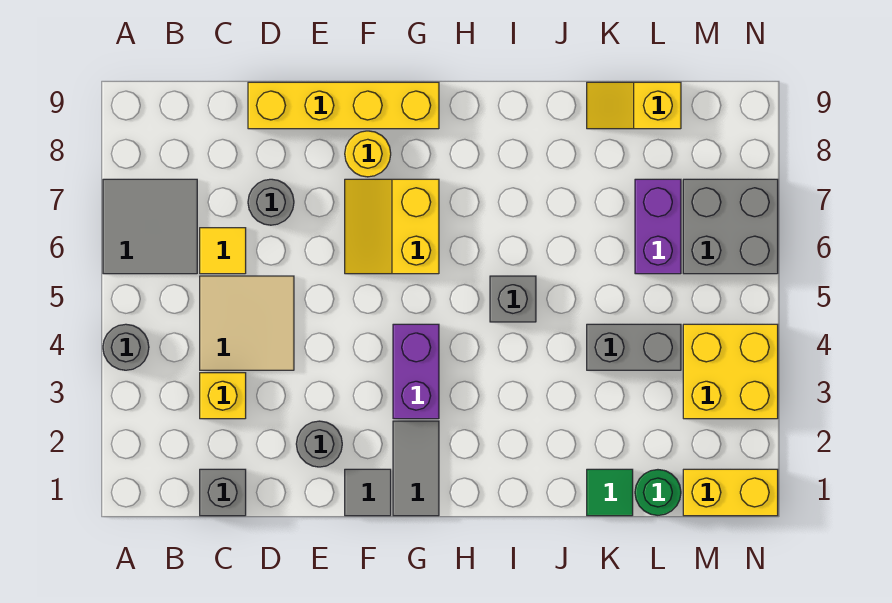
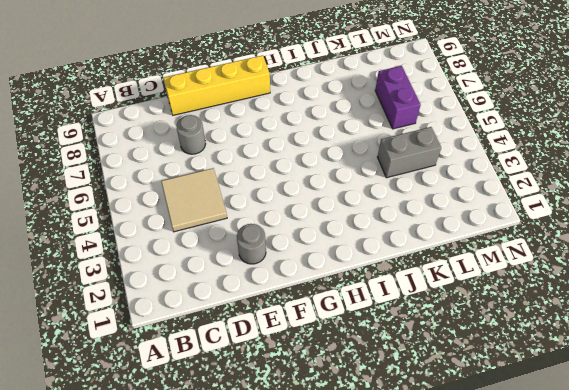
none -> grey round brick A4 level 1
none -> grey tile A6:B7 level 1
none -> grey brick C1 level 1

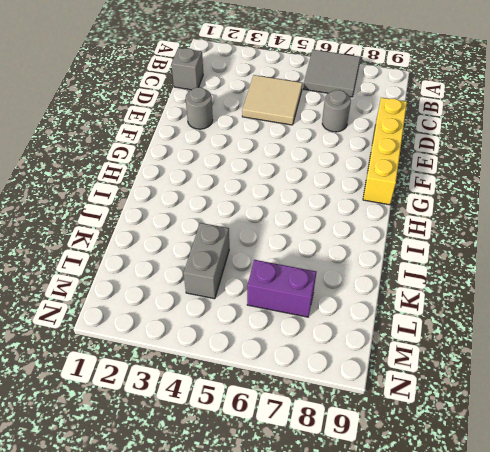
none -> grey round brick A4 level 1
none -> yellow brick C3 level 1
none -> yellow tile C6 level 1

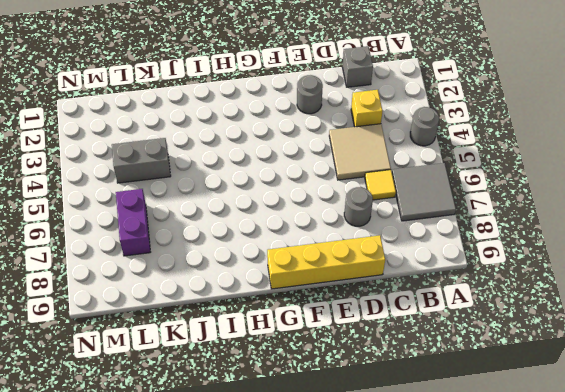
none -> grey tile F1 level 1
none -> yellow slope F6:G7 level 1 top G
none -> yellow round brick F8 level 1

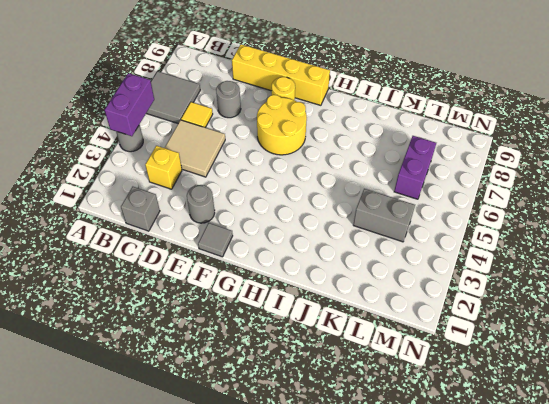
purple brick A4:A5 level 2 -> purple brick G3:G4 level 1
yellow round brick F6:G7 level 1 -> yellow slope F6:G7 level 1 top G
none -> grey tile G1:G2 level 1
none -> grey brick I5 level 1
none -> green tile K1 level 1

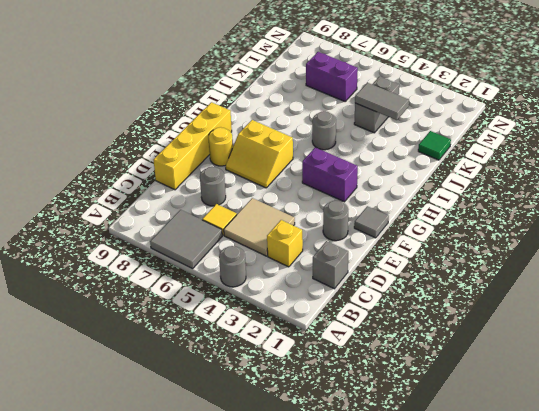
grey round brick I5 level 1 -> grey brick I5 level 1
grey tile K3:K4 level 2 -> grey tile G1:G2 level 1
none -> yellow slope K9:L9 level 1 top L
none -> green round brick L1 level 1
none -> yellow brick M1:N1 level 1

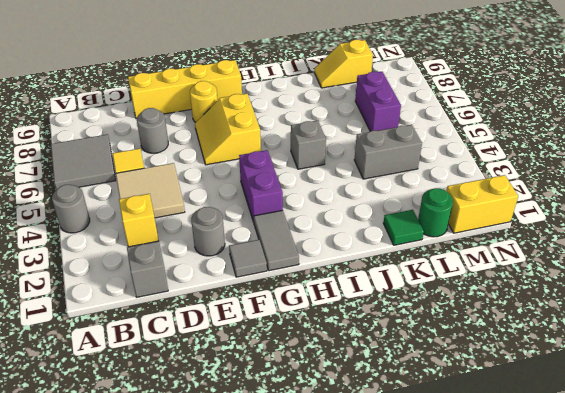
none -> yellow brick M3:N4 level 1
none -> grey brick M6:N7 level 1

